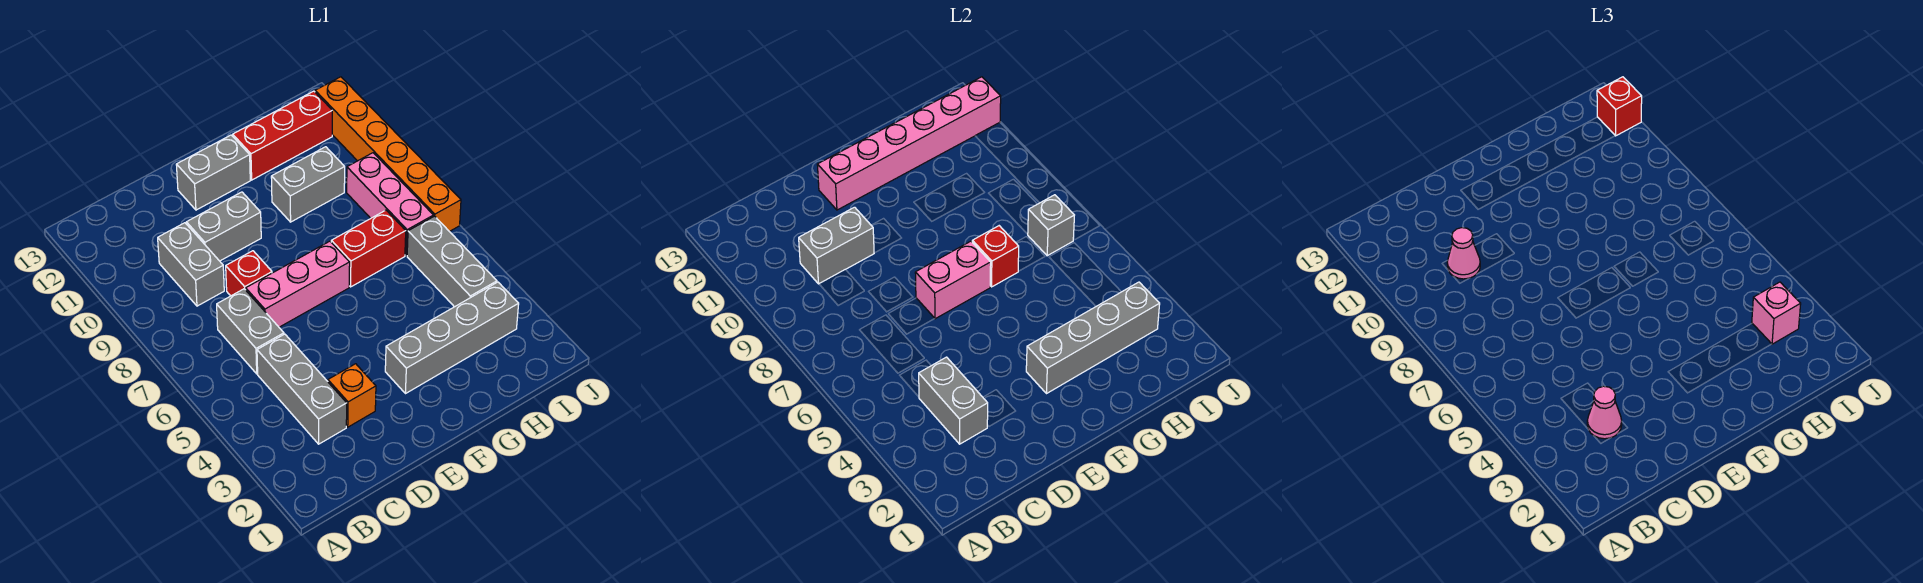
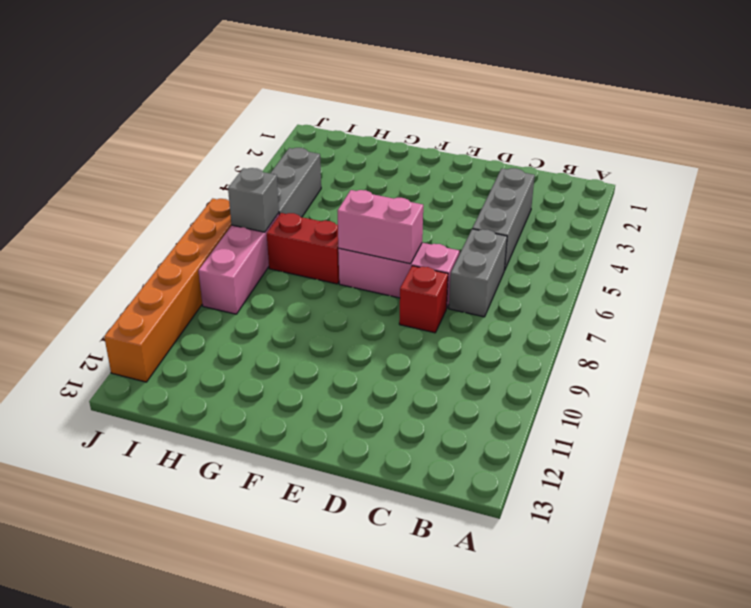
none -> grey brick C9:C10 level 1
none -> orange brick D3 level 1
none -> grey brick D10:E10 level 1

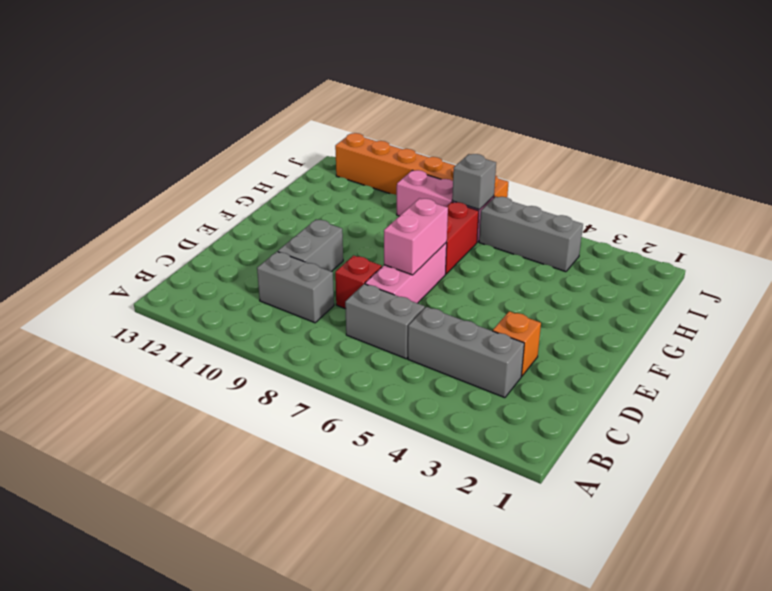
none -> grey brick E12:F12 level 1
none -> grey brick F3:I3 level 1
none -> grey brick G10:H10 level 1

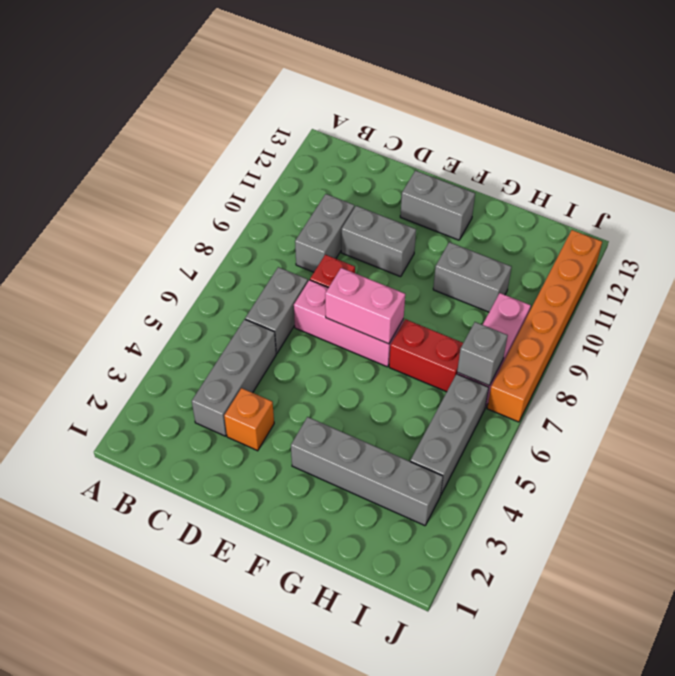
none -> red brick G12:I12 level 1
none -> grey brick C3:C4 level 2
none -> grey brick C10:D10 level 2

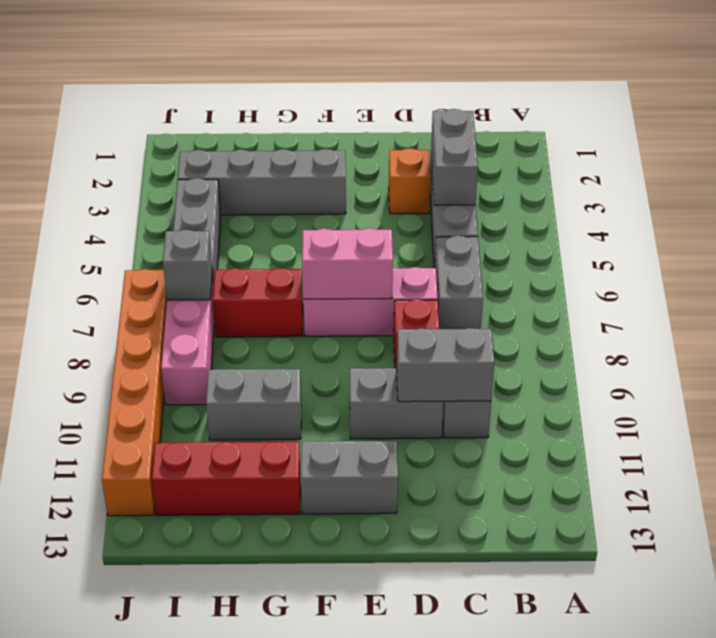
none -> pink brick E12:J12 level 2
none -> grey brick F3:I3 level 2
none -> red brick G7 level 2

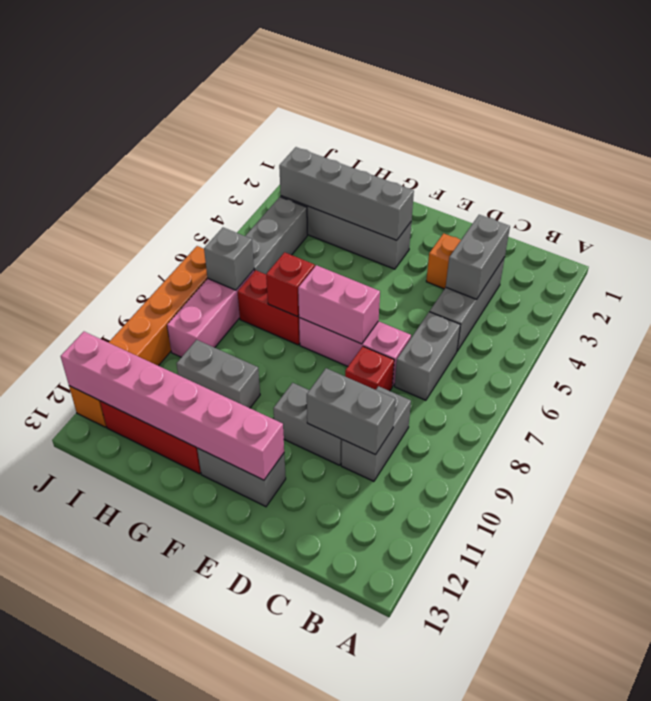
none -> pink cone C3 level 3
none -> pink cone C10 level 3
none -> pink brick I3 level 3

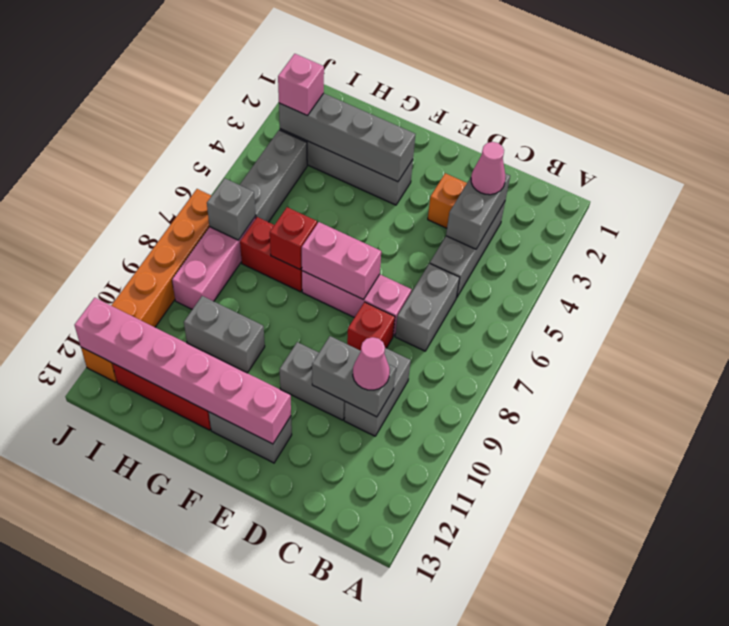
none -> red brick J12 level 3

